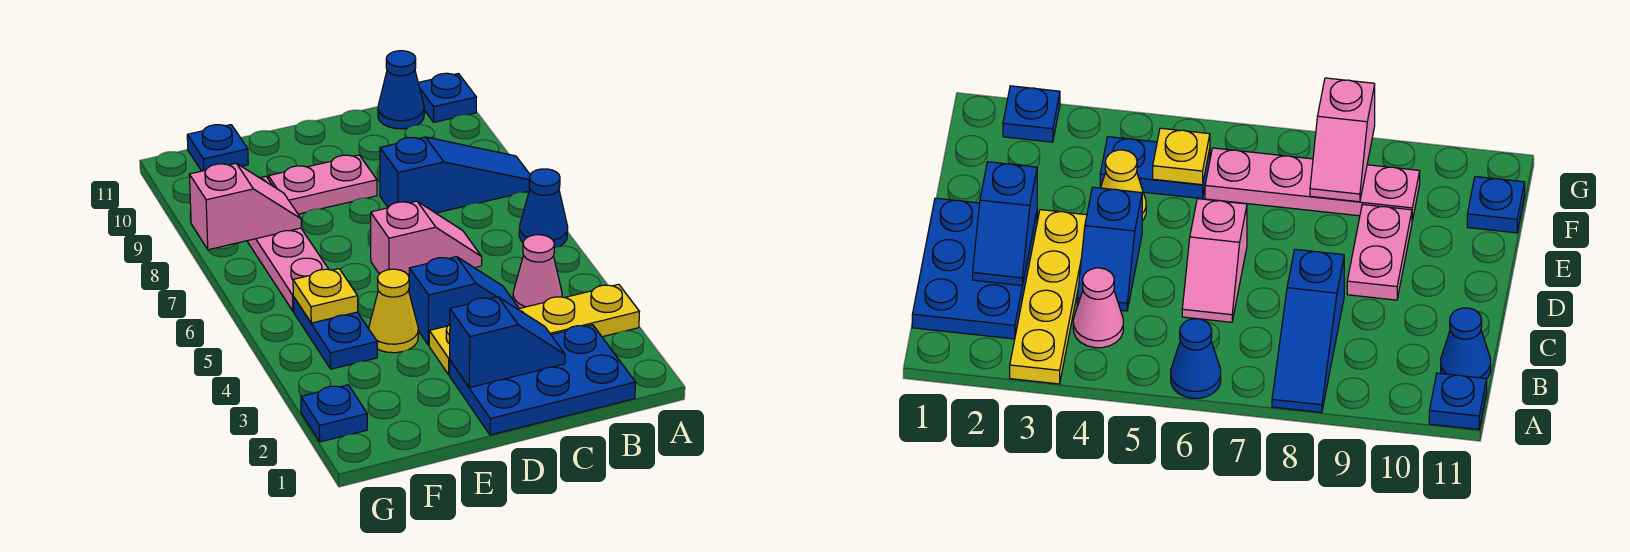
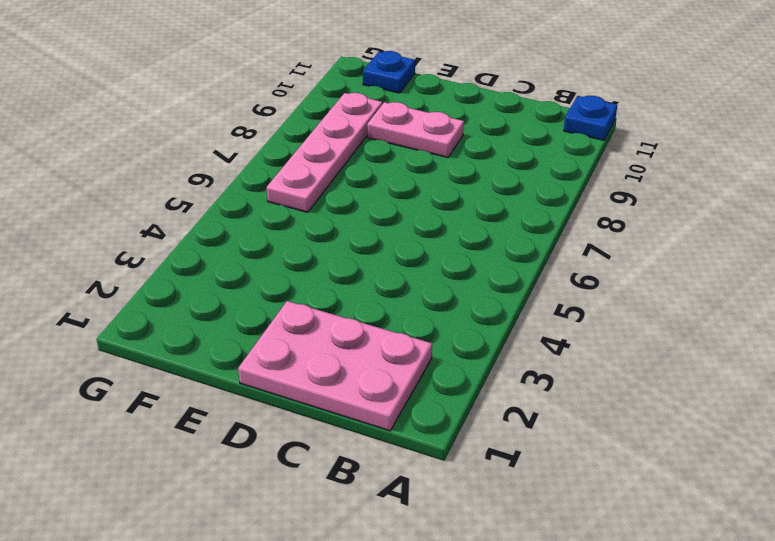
pink plate B1:D2 level 1 -> blue plate B1:D2 level 1
none -> yellow plate A3:D3 level 1
none -> blue cone A6 level 1
none -> blue slope A8:C8 level 1 top C

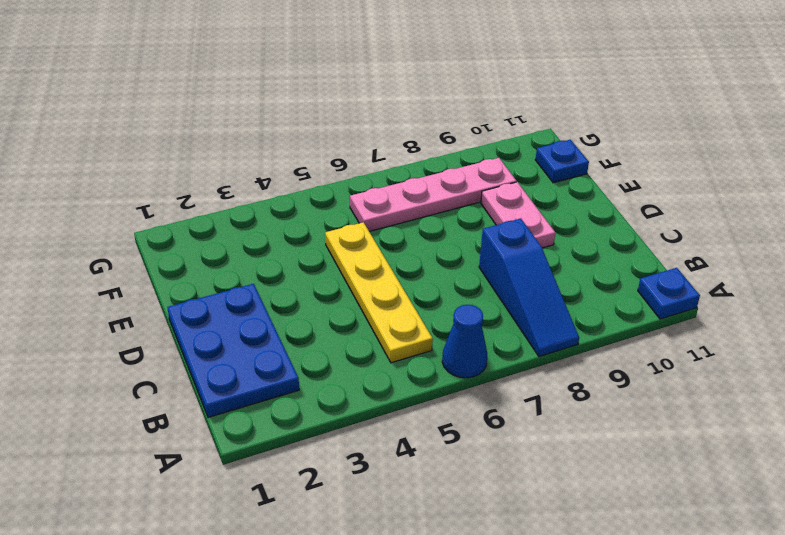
yellow plate B5:E5 level 1 -> yellow plate A3:D3 level 1
none -> pink cone B4 level 1
none -> blue cone B11 level 1
none -> blue slope C4:D4 level 1 top D

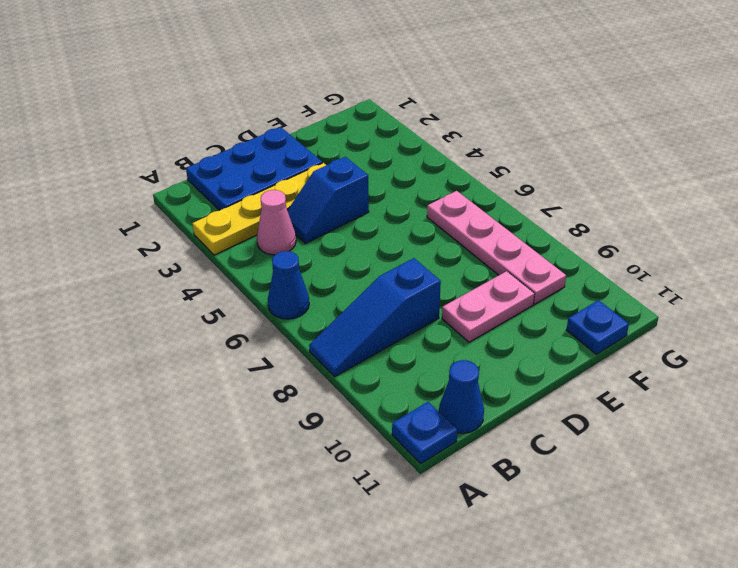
none -> pink slope C6:D6 level 1 top D
none -> yellow cone E4 level 1
none -> blue plate F4:F5 level 1

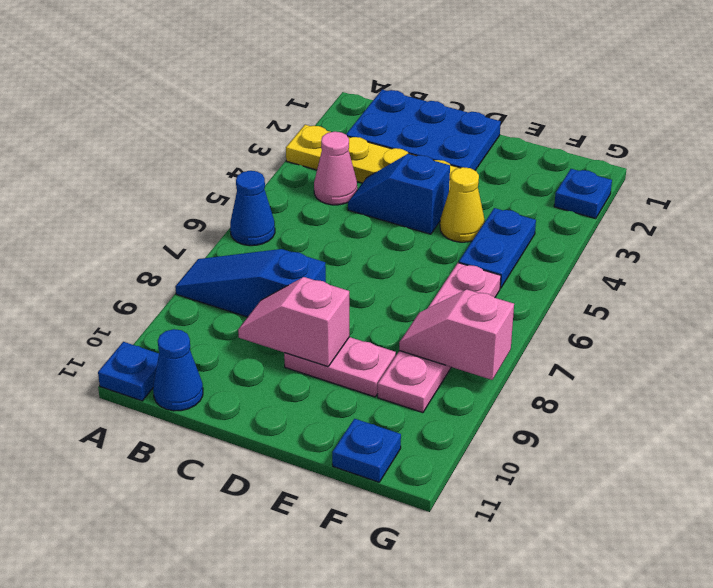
pink slope C9:D9 level 2 top D -> pink slope C6:D6 level 1 top D
none -> blue slope C2:D2 level 2 top D
none -> yellow plate F5 level 2

